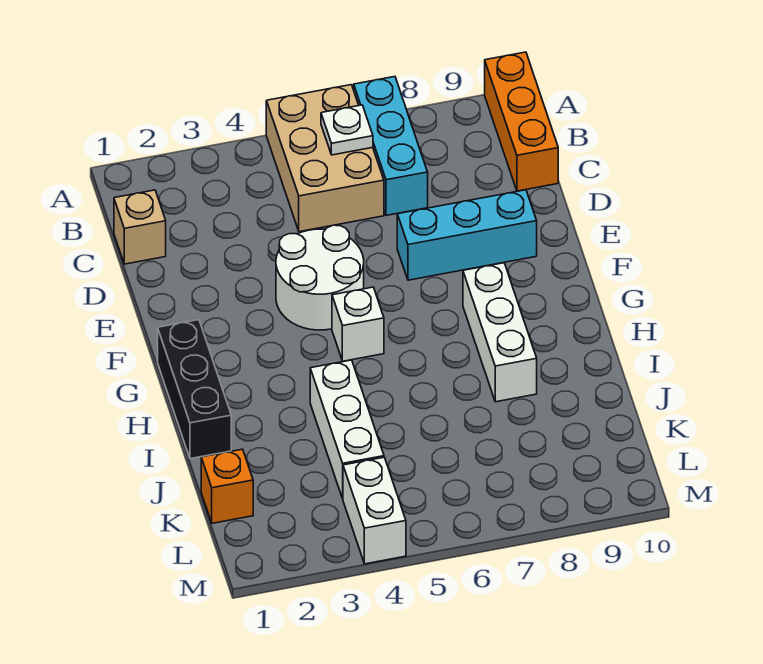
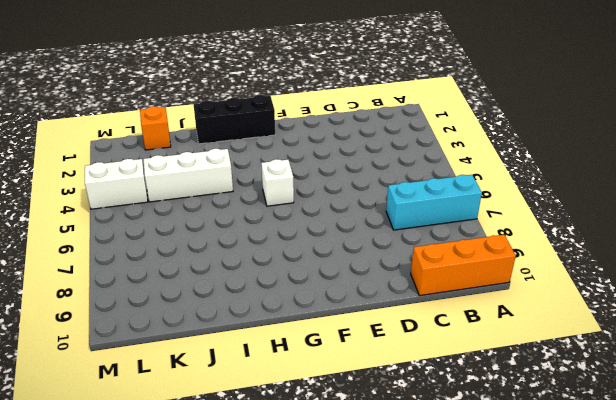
none -> tan brick A5:C6 level 1
none -> tan brick C1 level 1
none -> white round brick E4:F5 level 1

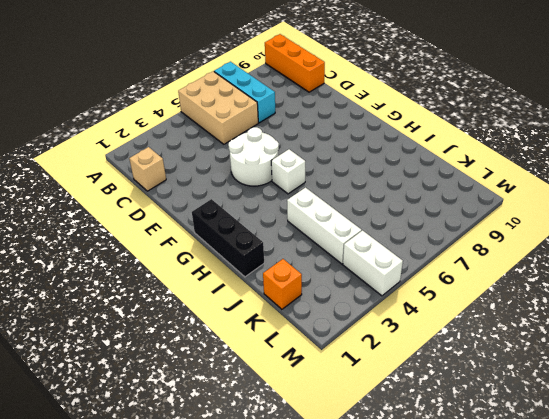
none -> cyan brick E7:E9 level 1
none -> white brick G8:I8 level 1
none -> white plate B6 level 2

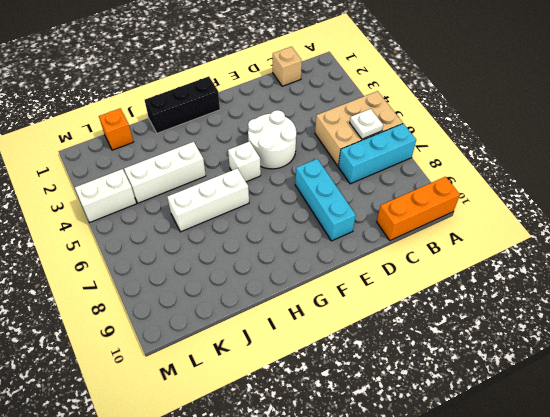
white brick H6:J6 level 1 -> white brick G8:I8 level 1

